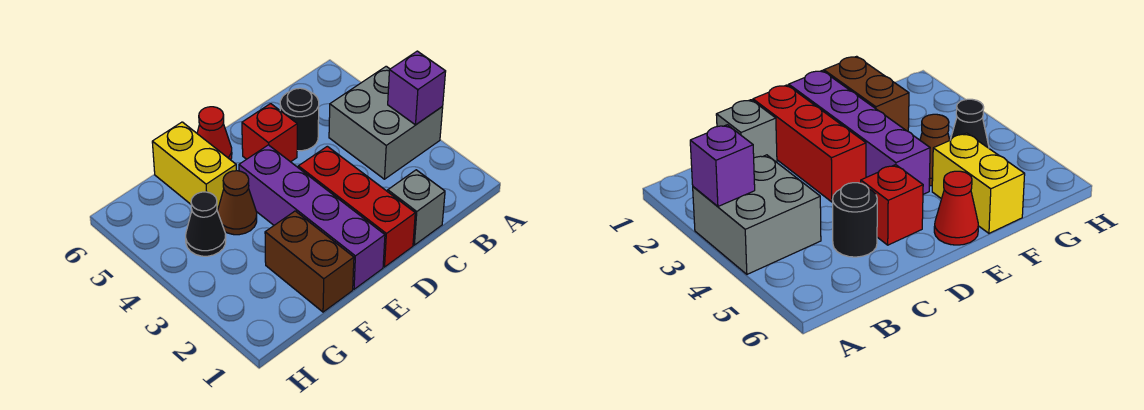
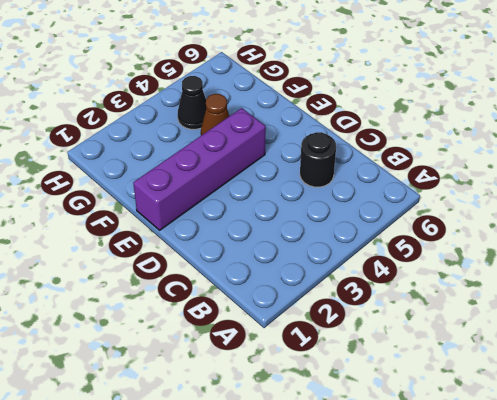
none -> grey brick A3:B4 level 1
none -> grey brick C1 level 1
none -> red brick D1:D3 level 1

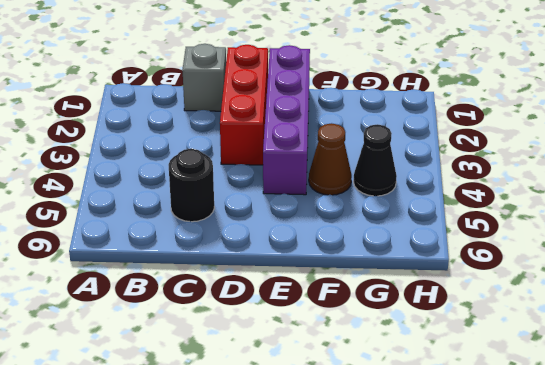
none -> grey brick A3:B4 level 1
none -> red brick D5 level 1
none -> red cone E6 level 1

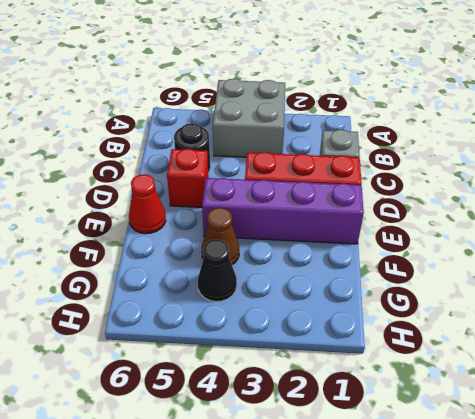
none -> brown brick F1:F2 level 1
none -> yellow brick F5:F6 level 1
none -> purple brick A3 level 2

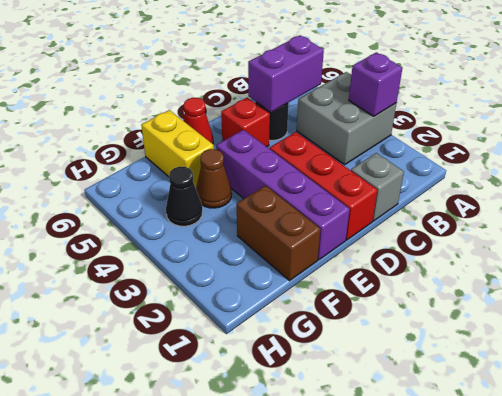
purple brick B5:C5 level 2 -> none

